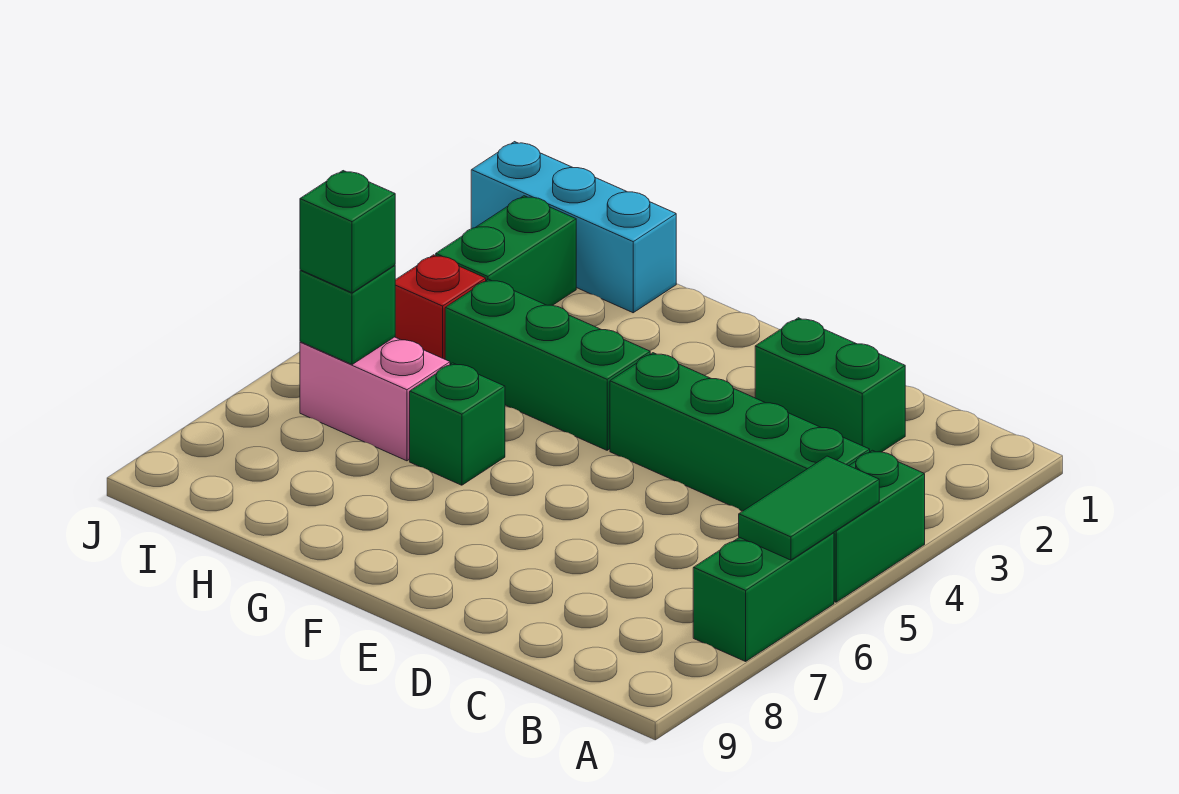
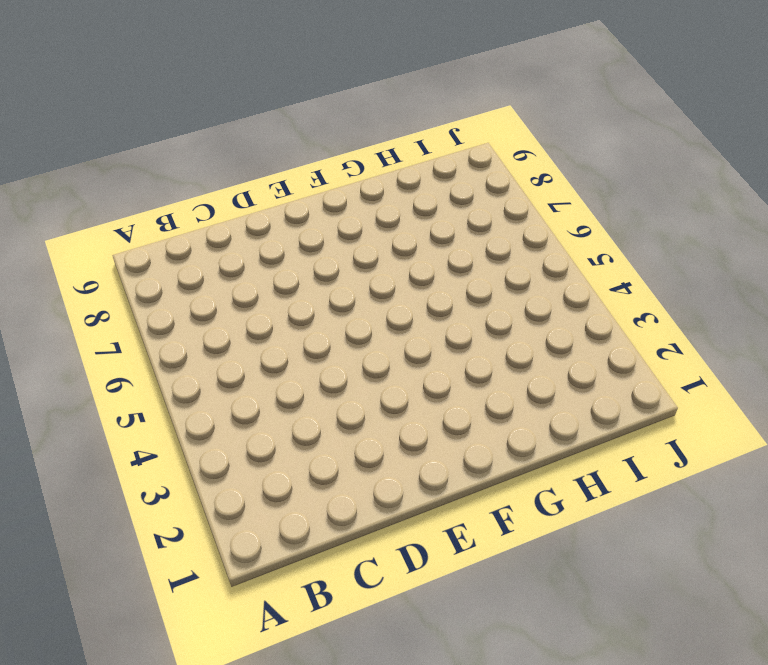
none -> green brick A4:A5 level 1
none -> green brick A6:A7 level 1
none -> green brick B4:E4 level 1

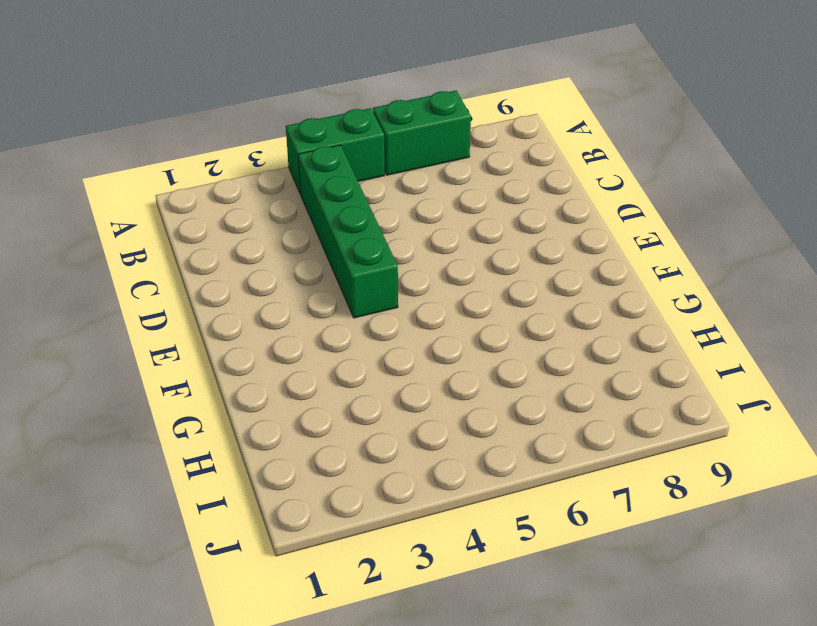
none -> green brick C2:D2 level 1
none -> green brick F4:H4 level 1
none -> green brick G6 level 1

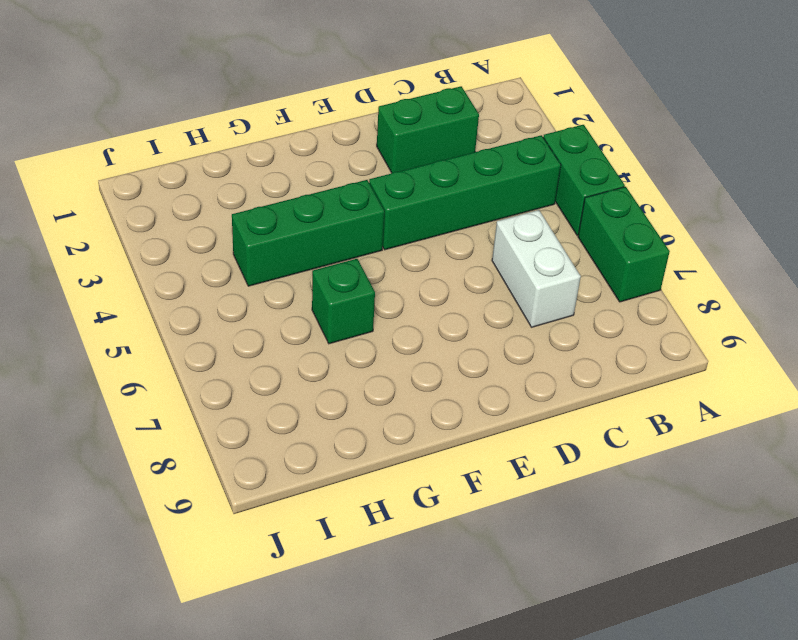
white brick C6:C7 level 1 -> none
none -> cyan brick H1:J1 level 1
none -> pink brick H6:I6 level 1
none -> green brick I2:I3 level 1

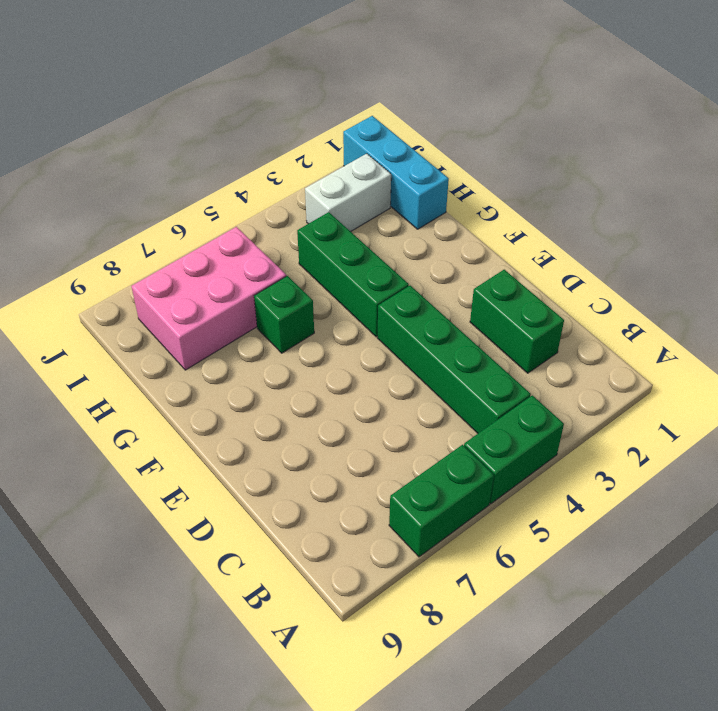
pink brick H6:I8 level 1 -> pink brick H6:I6 level 1
white brick I2:I3 level 1 -> green brick I2:I3 level 1
none -> red brick I4 level 1
none -> green tile A5:A6 level 2
none -> green brick I6 level 2

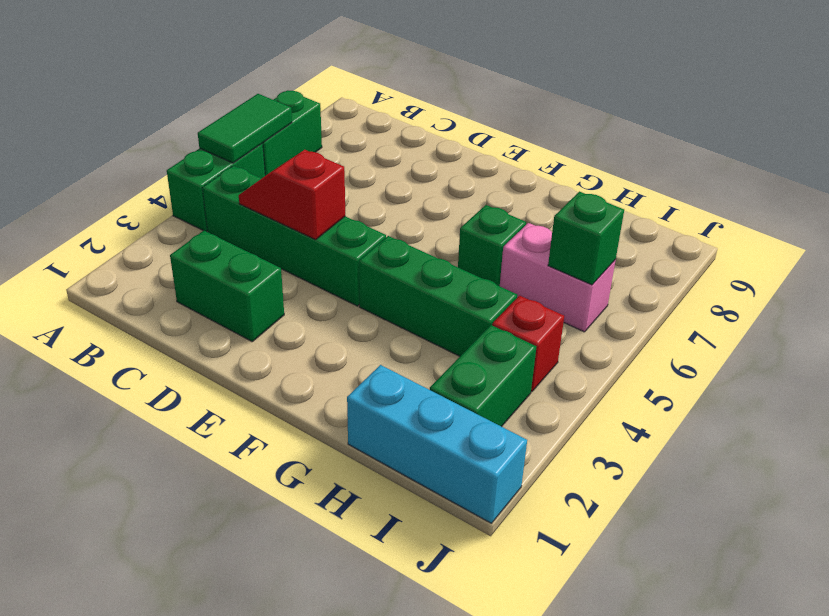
red slope C4:D4 level 2 top D -> none
none -> green brick I6 level 3

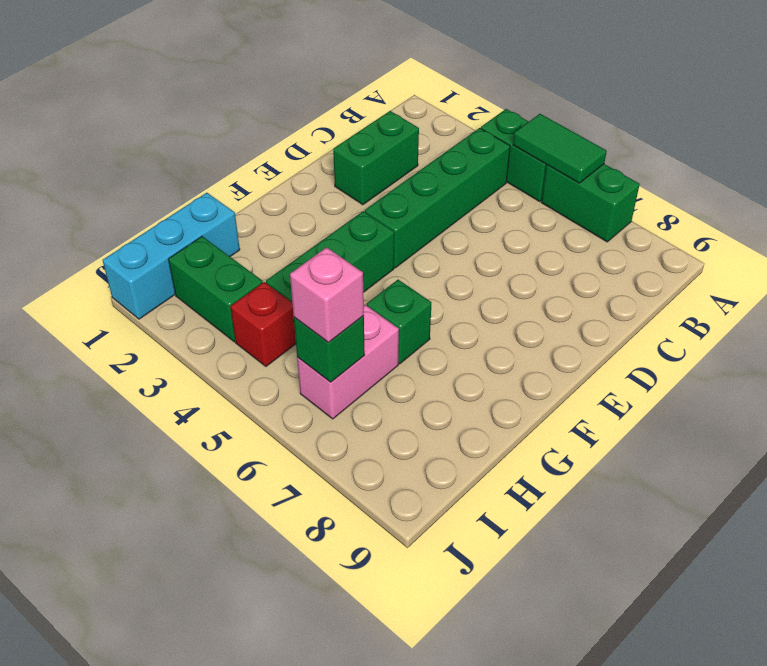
pink brick I6 level 3 -> green brick I6 level 3

